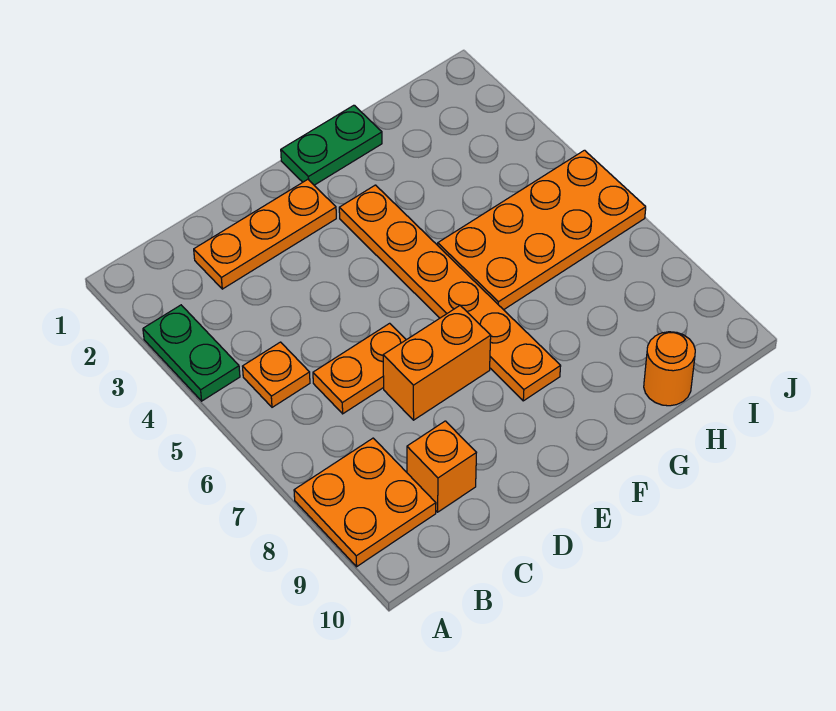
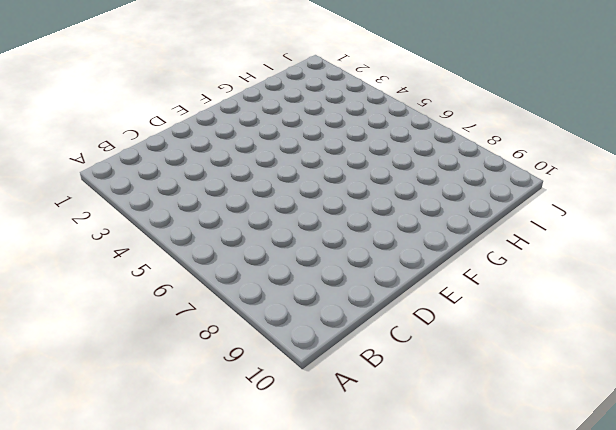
none -> green plate A3:A4 level 1
none -> orange plate A8:B9 level 1

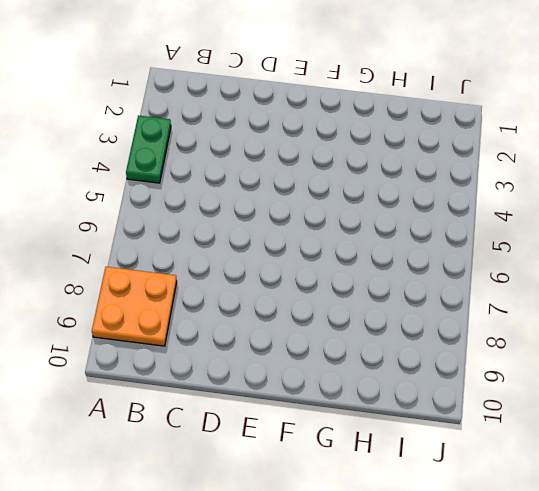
none -> orange plate B5 level 1
none -> orange plate C2:E2 level 1

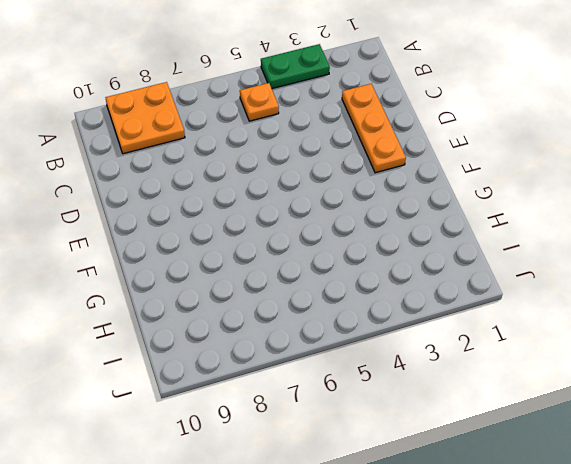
none -> orange plate C6:D6 level 1
none -> orange brick C9 level 1

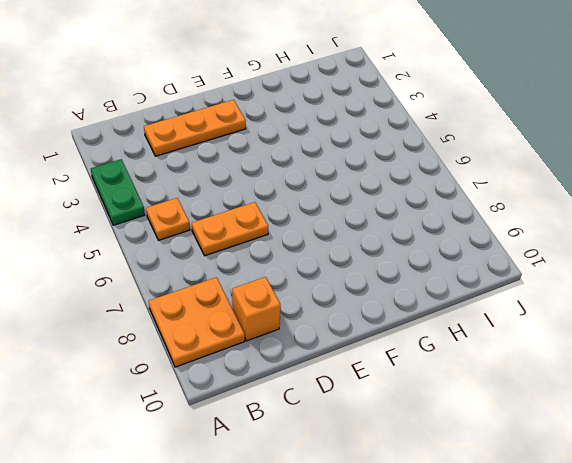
none -> orange brick D7:E7 level 1
none -> green plate F1:G1 level 1

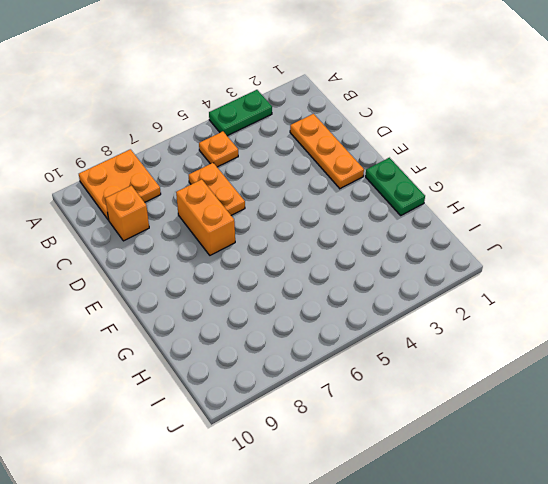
none -> orange plate F3:F8 level 1
none -> orange plate G5:J6 level 1

